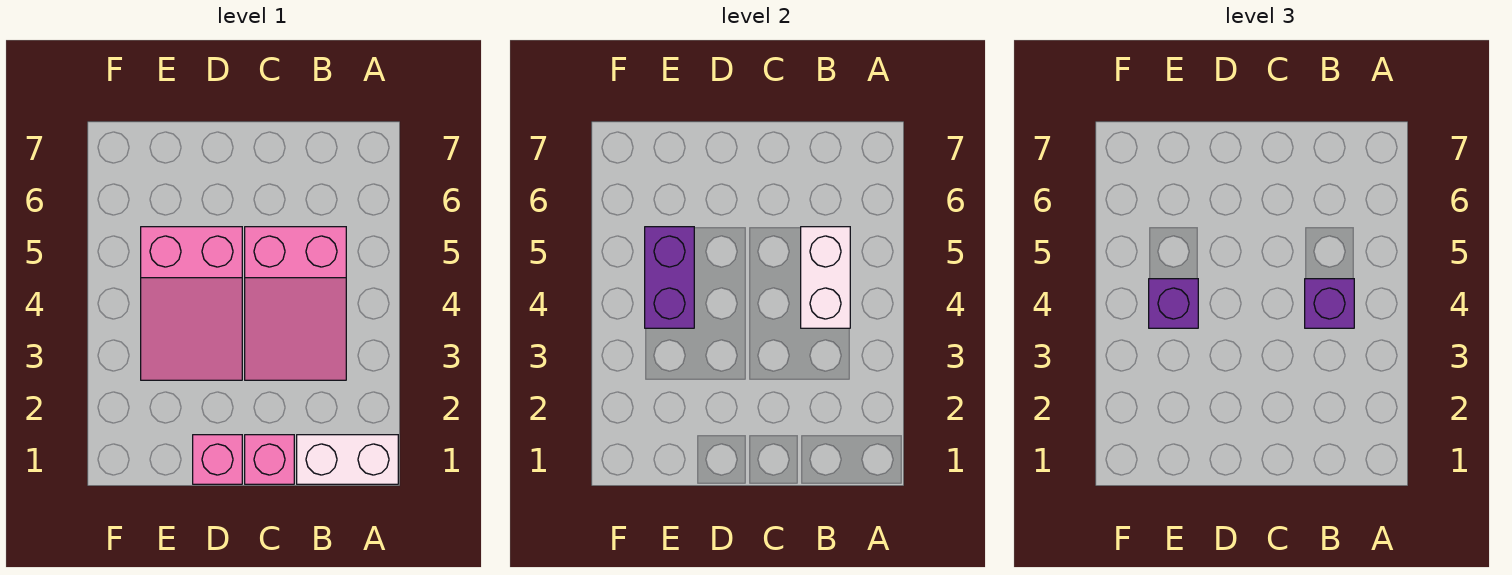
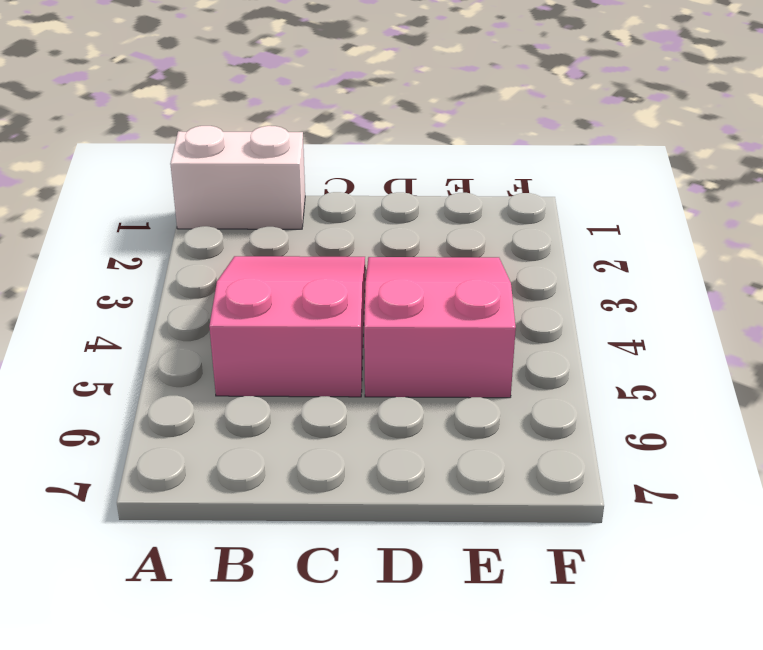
none -> pink brick C1 level 1
none -> pink brick D1 level 1

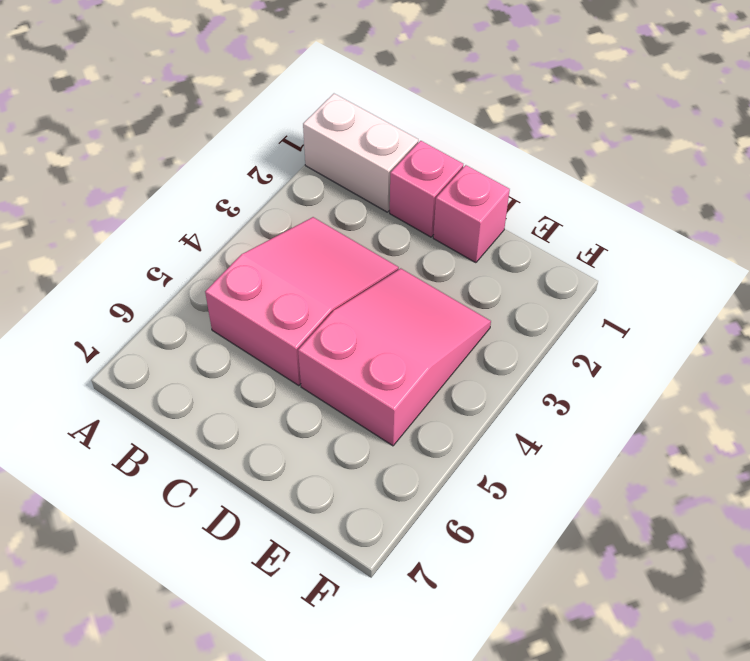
none -> white brick B4:B5 level 2
none -> purple brick E4:E5 level 2

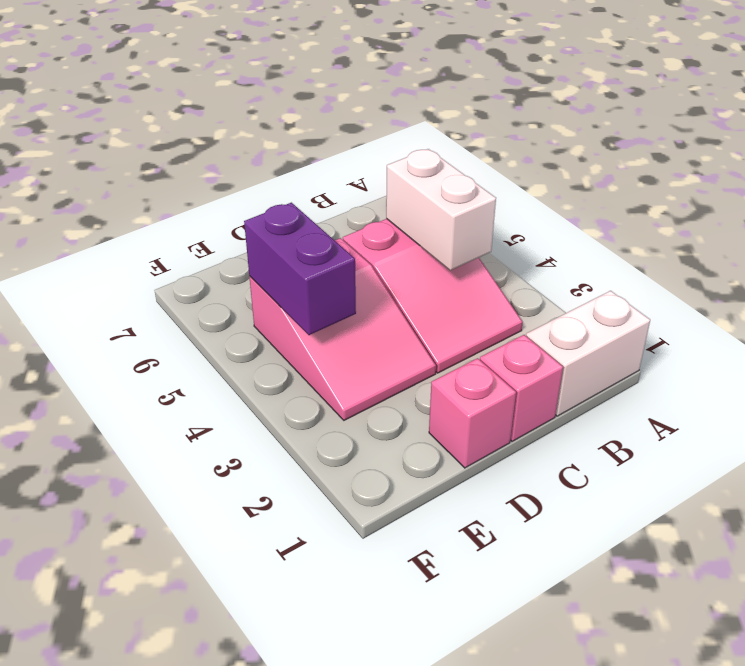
none -> purple brick B4 level 3
none -> purple brick E4 level 3

